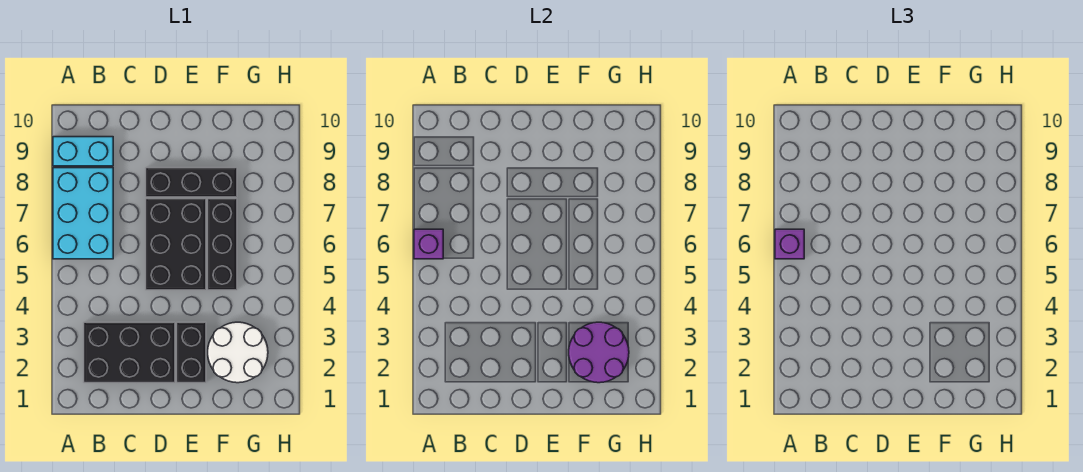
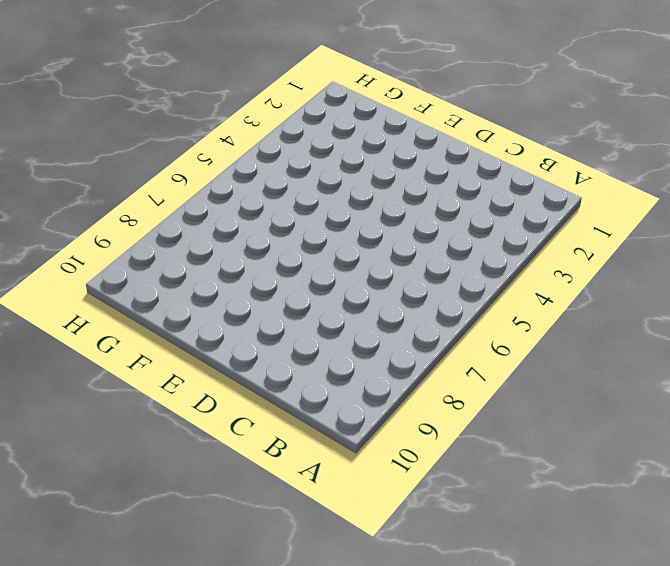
none -> cyan brick A6:B8 level 1
none -> cyan brick A9:B9 level 1

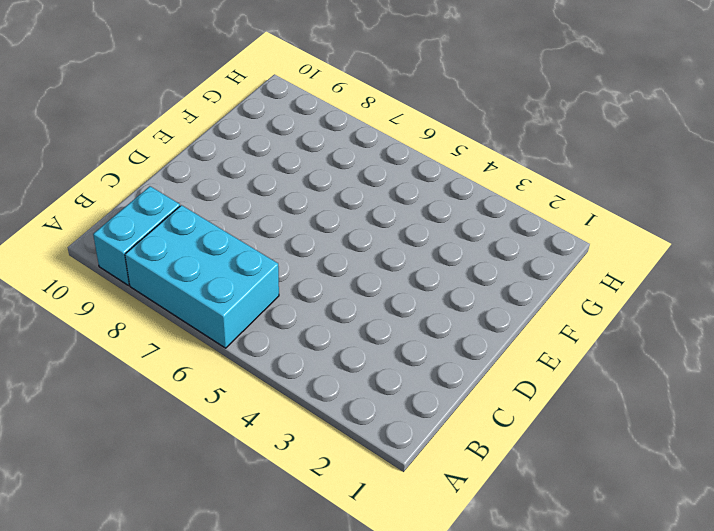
none -> black brick B2:D3 level 1
none -> black brick D5:E7 level 1

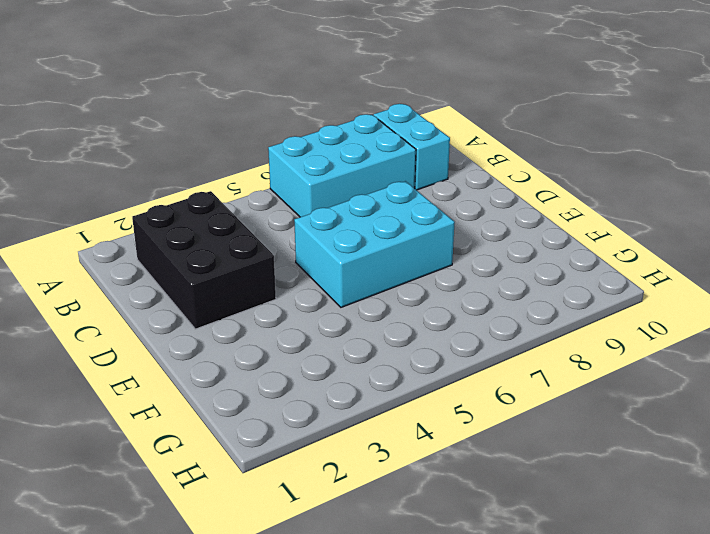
cyan brick D5:E7 level 1 -> black brick D5:E7 level 1
none -> black brick D8:F8 level 1
none -> black brick E2:E3 level 1

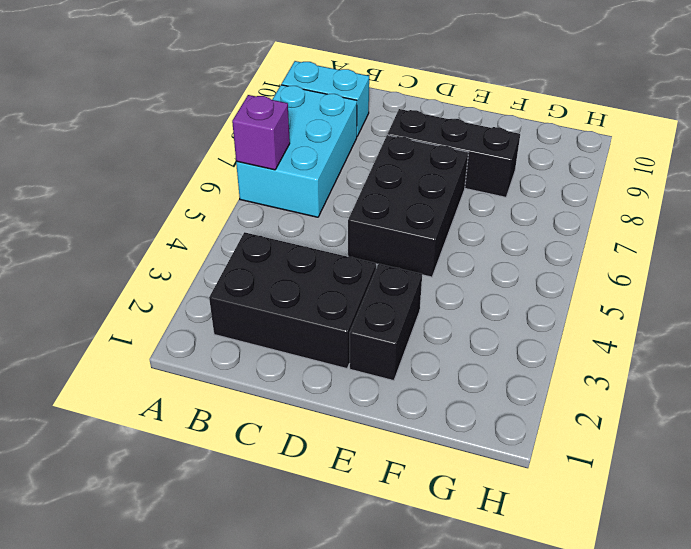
none -> white round brick F2:G3 level 1
none -> black brick F5:F7 level 1

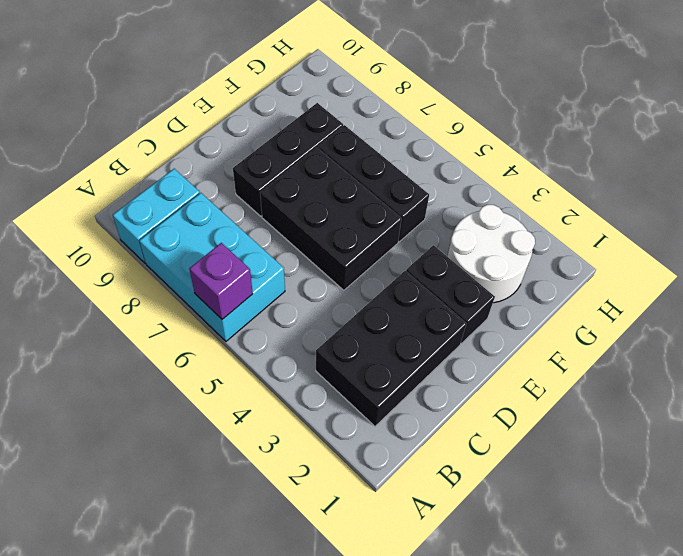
none -> purple round brick F2:G3 level 2
none -> purple brick A6 level 3

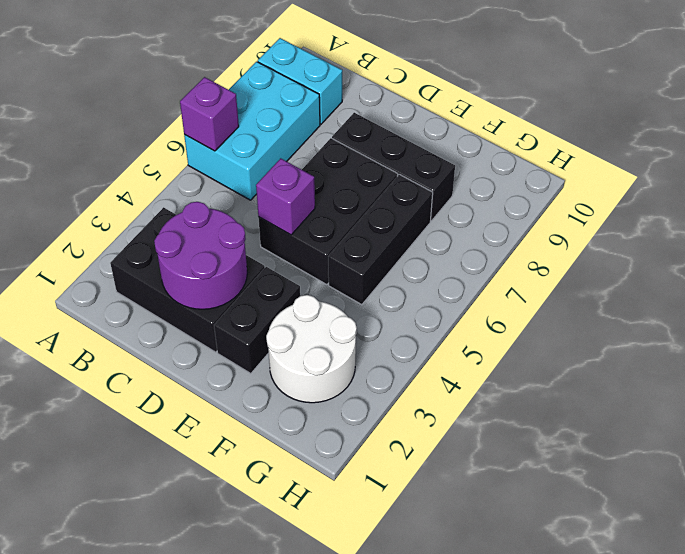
purple round brick C2:D3 level 2 -> purple round brick F2:G3 level 2
purple brick D5 level 2 -> purple brick A6 level 3

